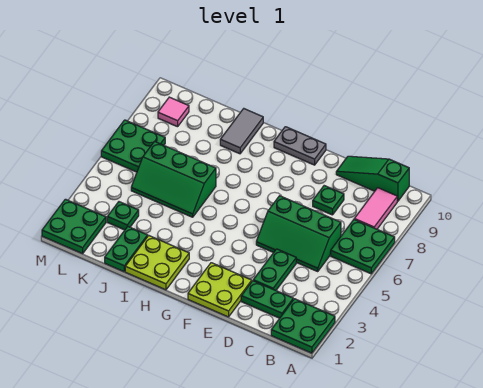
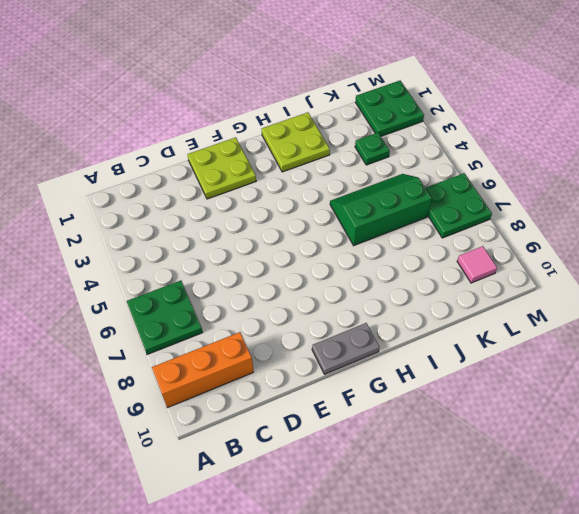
orange brick A9:C9 level 1 -> pink tile B8:B9 level 1
none -> green plate A1:B2 level 1
none -> green slope B10:D10 level 1 top B
none -> green plate C2:D2 level 1

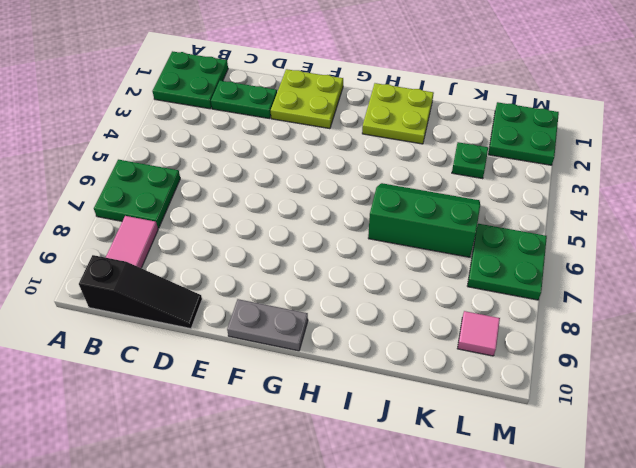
black slope B10:D10 level 1 top B -> green slope B10:D10 level 1 top B
none -> green slope C5:E6 level 1 top 6
none -> green plate D3:D4 level 1
none -> green plate D8 level 1

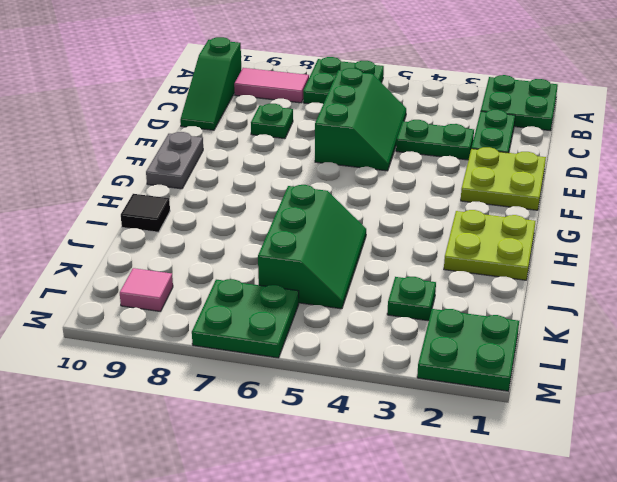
black tile I10 level 1 -> grey tile I9:I10 level 1
none -> green plate J1:J2 level 1

